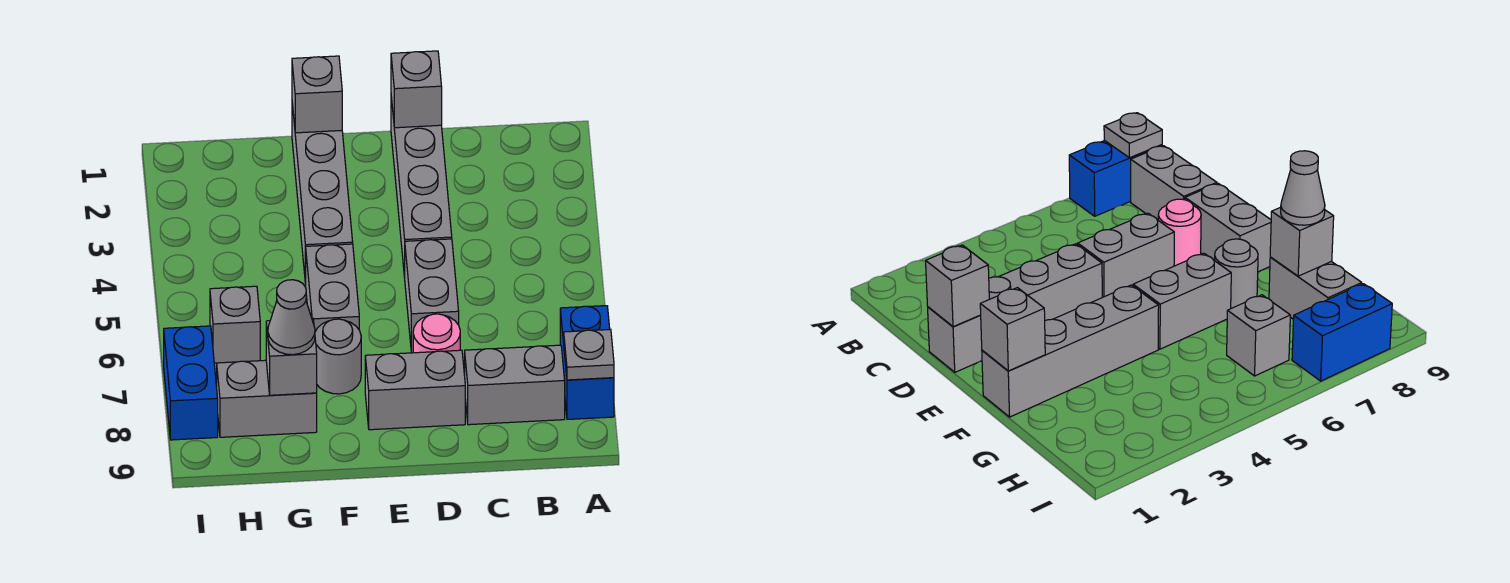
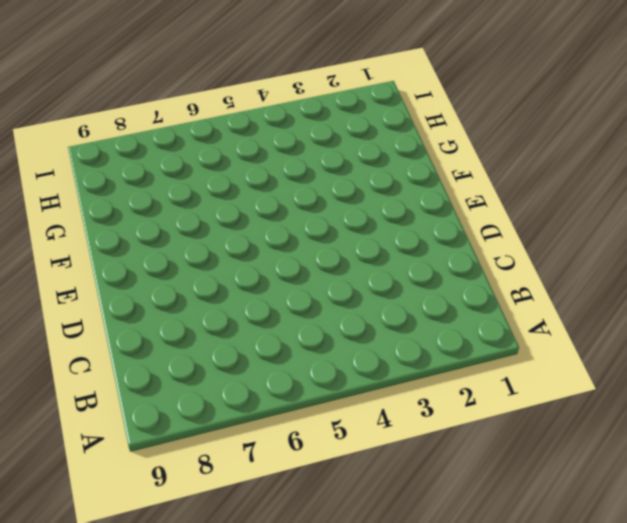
none -> blue brick A7:A8 level 1
none -> grey brick B8:C8 level 1
none -> grey brick D1:D4 level 1

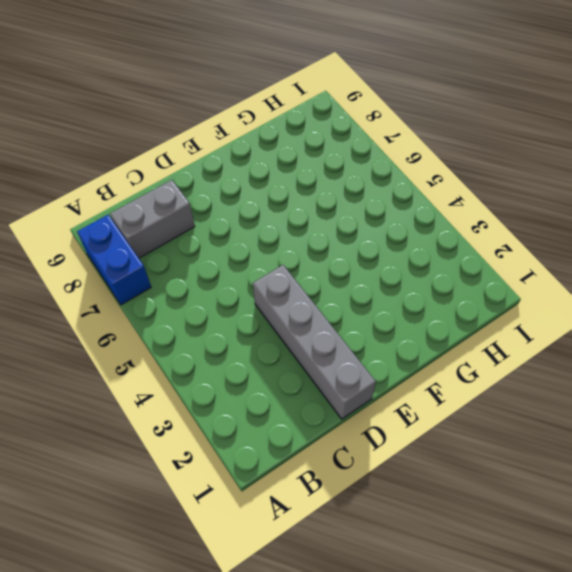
none -> grey brick D5:D6 level 1
none -> pink round brick D7 level 1
none -> grey brick D8:E8 level 1

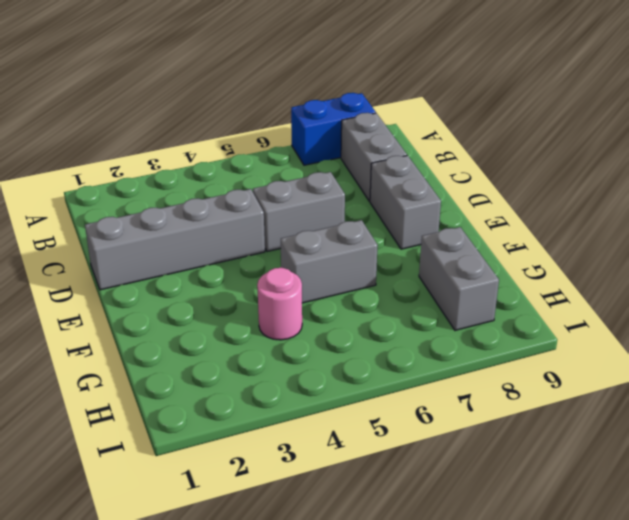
pink round brick G4 level 1 -> pink round brick D7 level 1
none -> grey brick F1:F4 level 1
none -> grey round brick F7 level 1
none -> grey brick H6 level 1

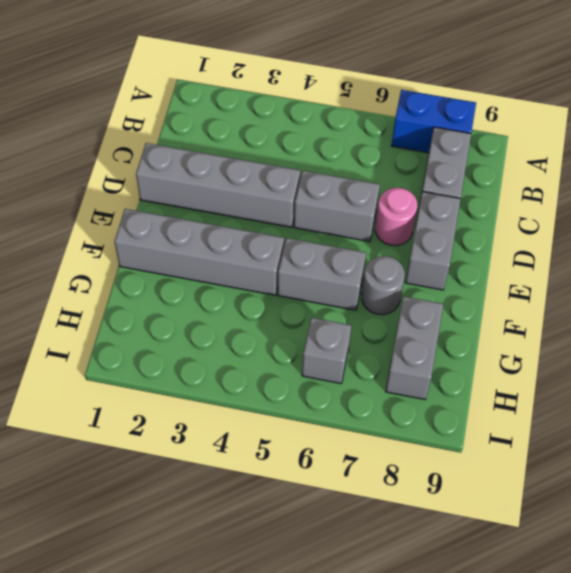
none -> blue brick I7:I8 level 1
none -> grey plate A8 level 2
none -> grey brick D1 level 2

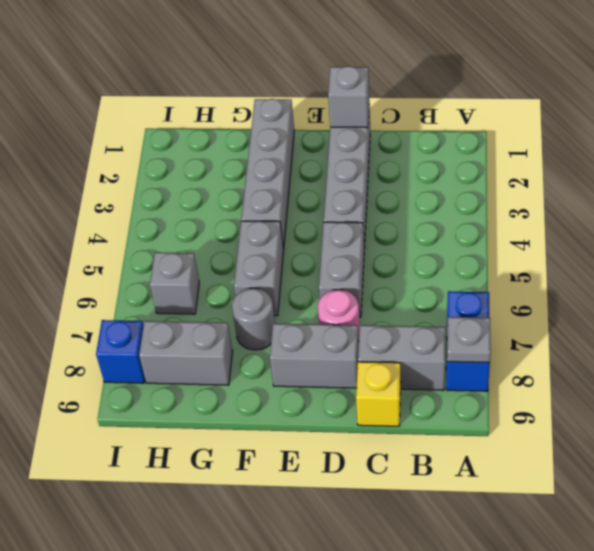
yellow brick C9 level 1 -> none
blue brick I8 level 1 -> blue brick I7:I8 level 1
none -> grey brick F1 level 2
none -> grey brick G8 level 2
none -> grey cone G8 level 3

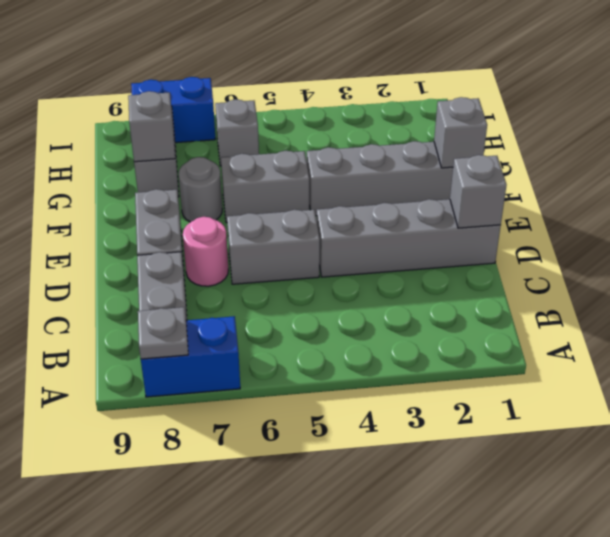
none -> grey cone G8 level 3

